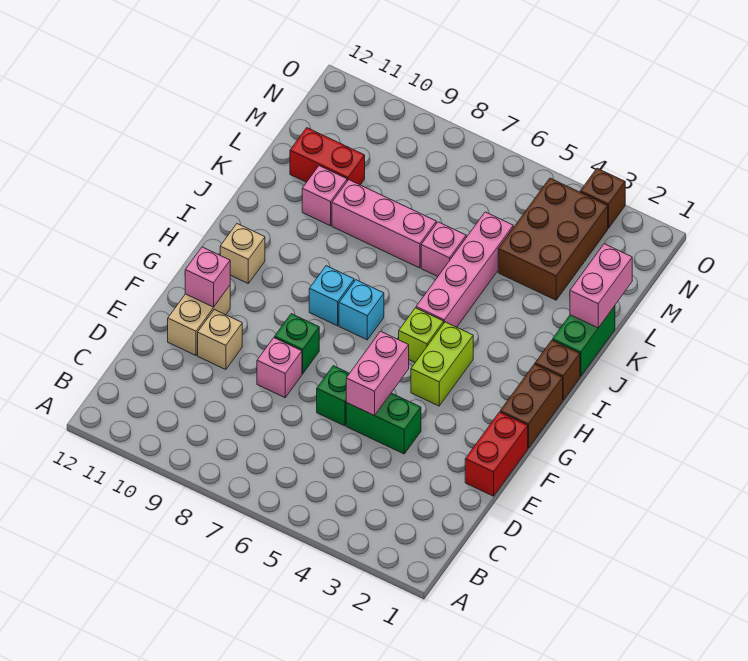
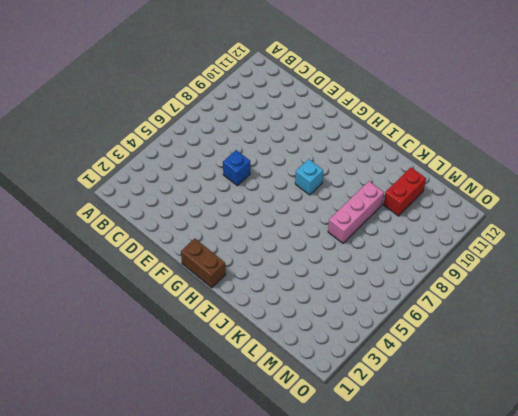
blue brick E6 level 1 -> green brick E6 level 1
none -> red brick E1:F1 level 1
none -> green brick E4:E5 level 1
none -> pink brick E8 level 1

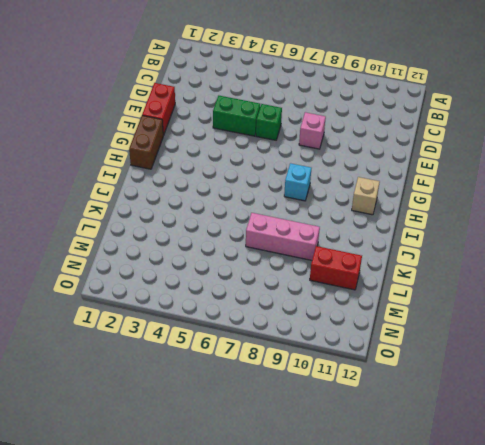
none -> tan brick E10 level 1
none -> tan brick E11:F11 level 1
none -> green brick F8 level 1

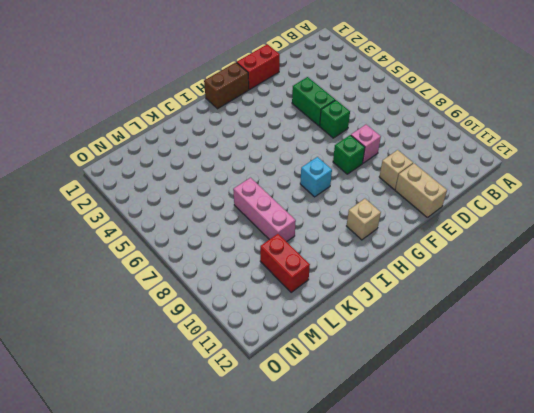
tan brick E11:E12 level 1 -> tan brick E11:F11 level 1
none -> lime brick G4:H4 level 1
none -> lime brick H5 level 1
none -> cyan brick H7 level 1

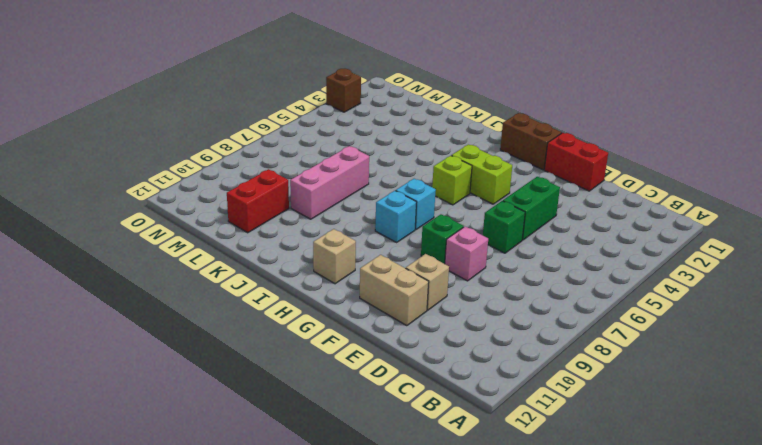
none -> brown brick I1 level 1
none -> pink brick I5:L5 level 1
none -> green brick J1:K1 level 1

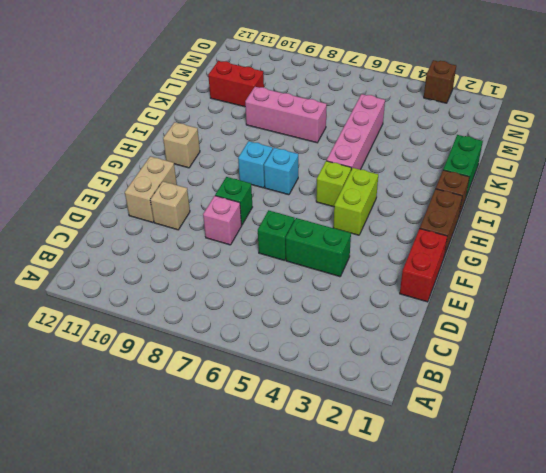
none -> pink brick K6 level 1
none -> pink brick K10 level 1
none -> brown brick L3:N4 level 1

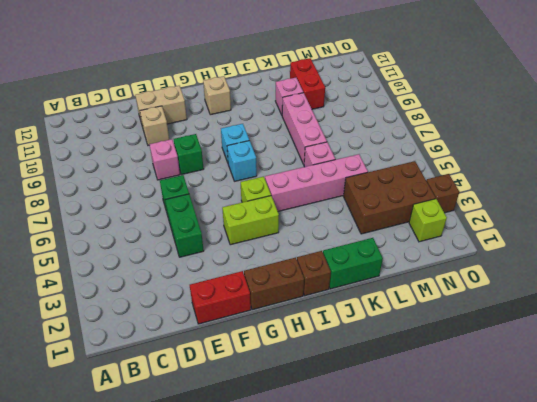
lime brick N2 level 1 -> none
none -> pink brick E5:F5 level 2
none -> pink brick F11 level 2
none -> pink brick K1:L1 level 2

